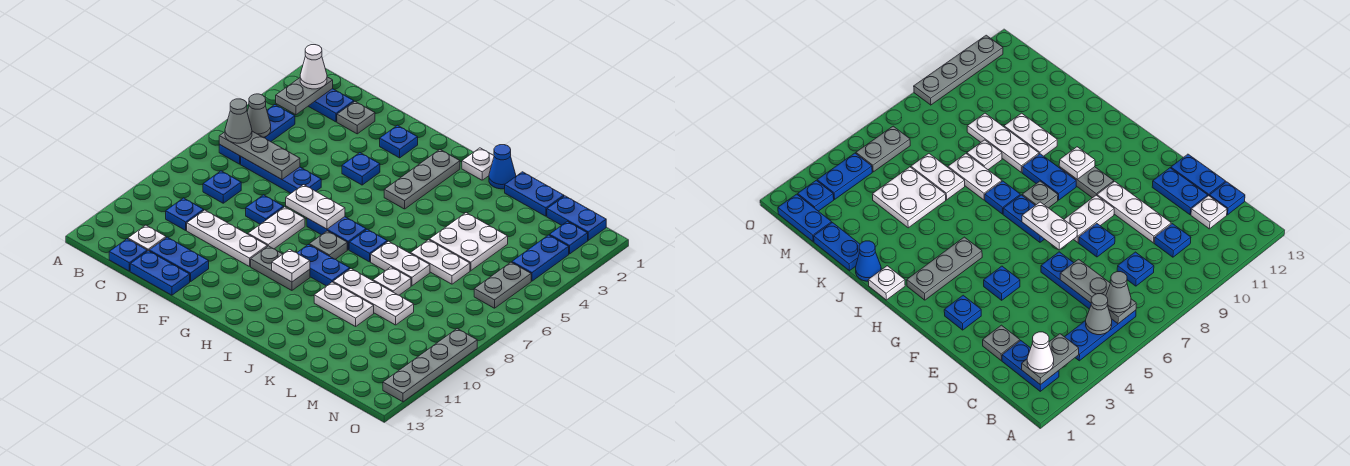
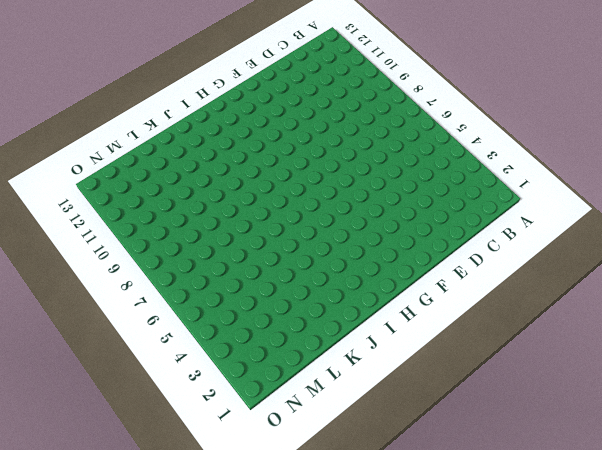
none -> blue plate B2:C2 level 1
none -> blue plate B4:B6 level 1
none -> blue plate C6:E6 level 1
none -> blue plate C8 level 1

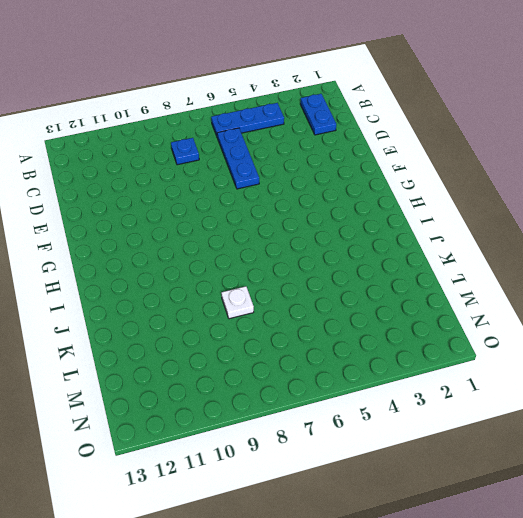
none -> blue plate C10 level 1
none -> white plate C12 level 1
none -> blue plate C13 level 1
none -> grey plate D2 level 1

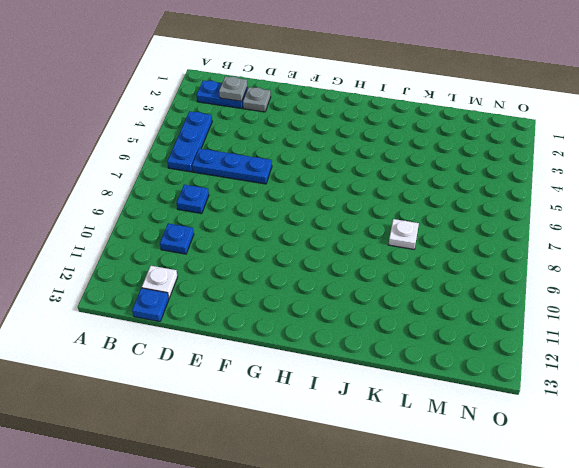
grey plate C2 level 2 -> grey plate H8 level 1
none -> white plate D10:F10 level 1
none -> blue plate D12:E12 level 1
none -> blue plate D13:E13 level 1
none -> blue plate E8 level 1

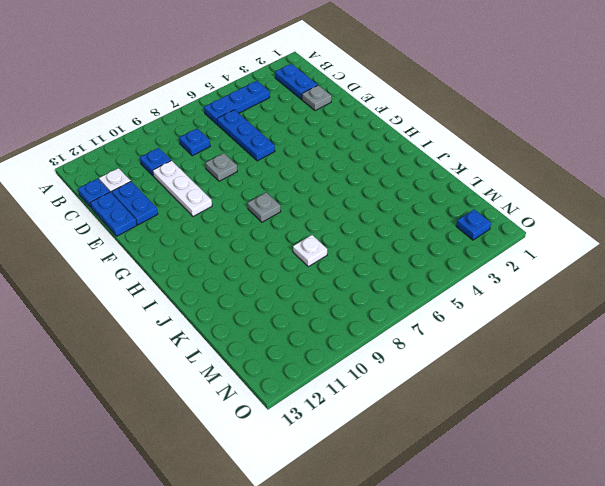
grey plate E8 level 1 -> blue plate E8 level 1
none -> blue plate F2 level 1
none -> blue plate F4 level 1
none -> white plate F8:F9 level 1
none -> blue plate G7:H7 level 1

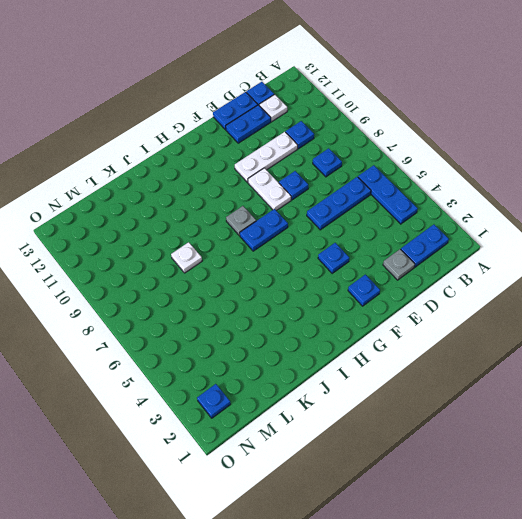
none -> grey plate G10:H10 level 1
none -> grey plate H2:H4 level 1
none -> blue plate H9:I9 level 1
none -> white plate I1 level 1

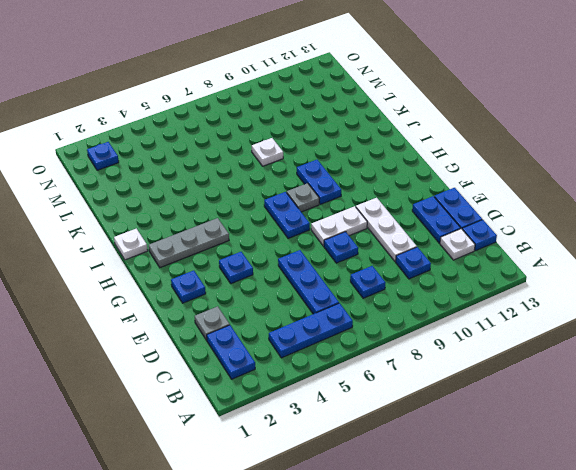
none -> grey plate G10:H10 level 1
none -> blue plate I7 level 1
none -> blue cone J1 level 1
none -> white plate J7:K7 level 1

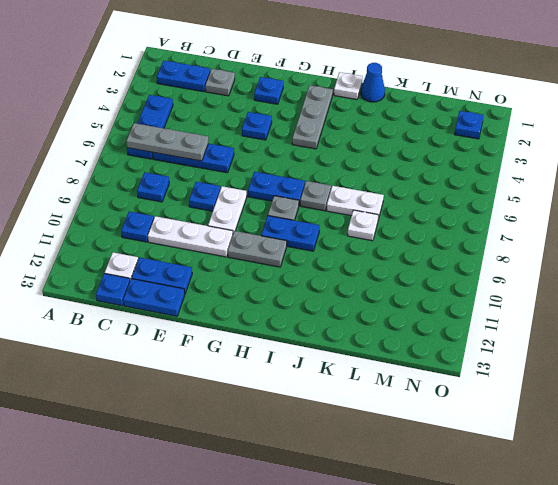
grey plate I7 level 1 -> blue plate I7 level 1
none -> white plate J9:L9 level 1
none -> white plate J10:K10 level 1
none -> blue plate K1:L1 level 1
none -> white plate K4:L5 level 1

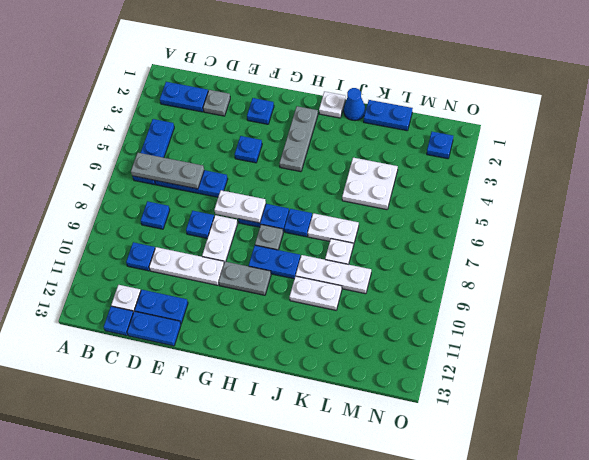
none -> white plate K6:L6 level 1
none -> blue plate M1:N1 level 1
none -> blue plate N3:N4 level 1
none -> grey plate N5:N6 level 1

